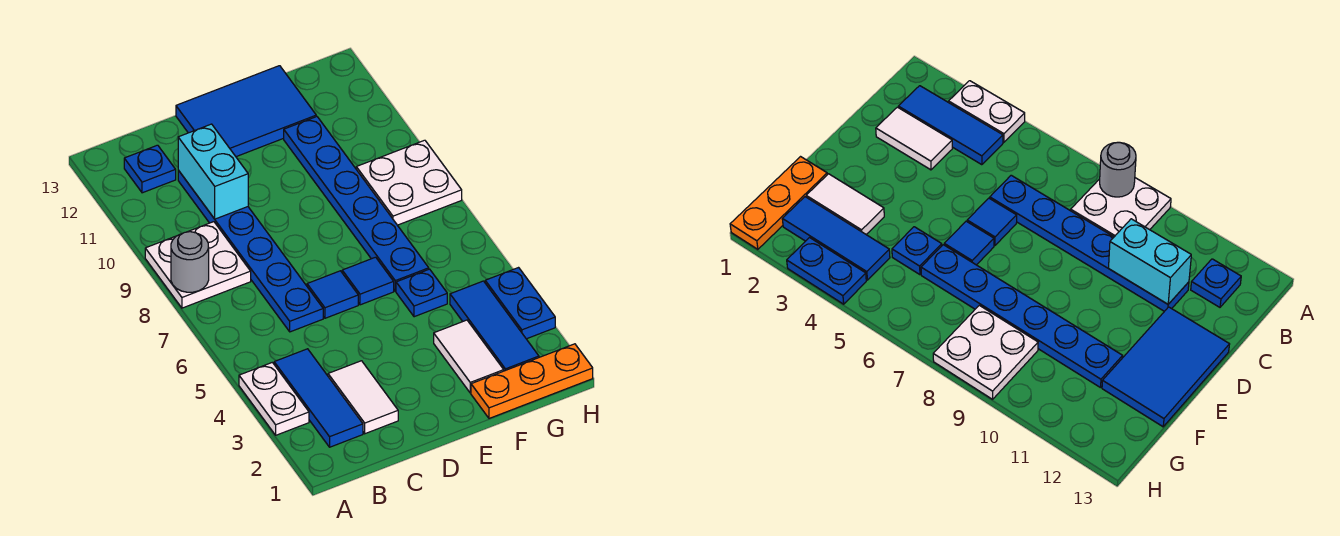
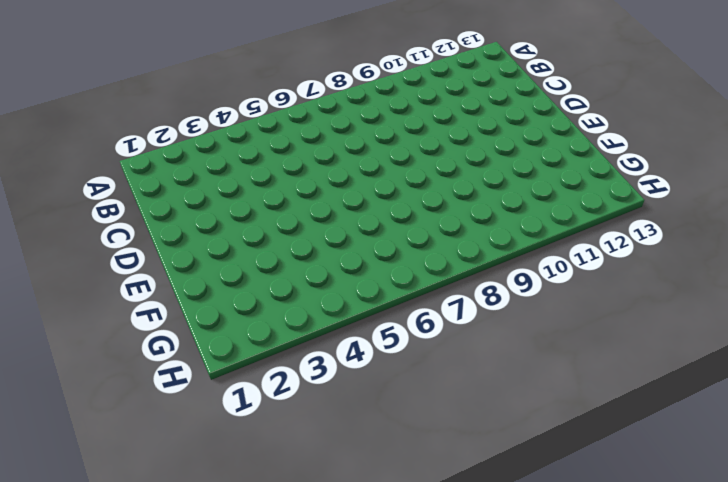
none -> white plate A3:A4 level 1
none -> white plate A8:B9 level 1
none -> blue tile B2:B4 level 1

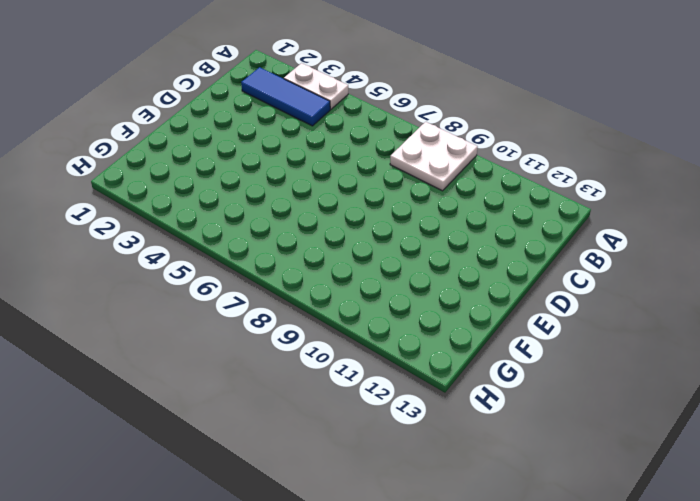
none -> blue plate B12 level 1
none -> white tile C2:C3 level 1
none -> blue plate C6:C11 level 1

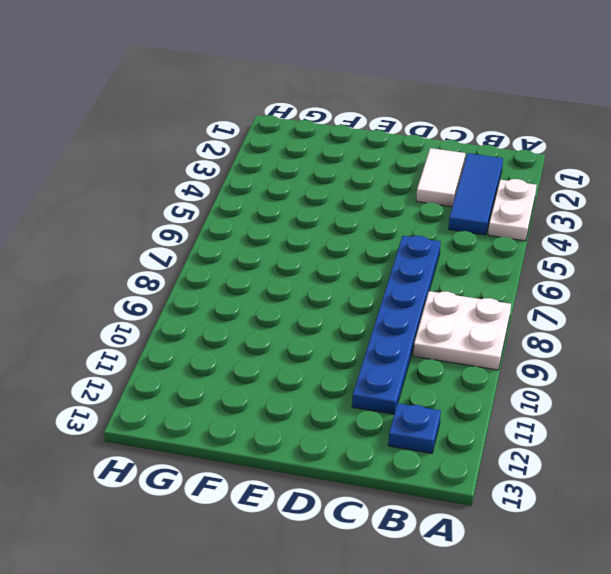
none -> blue tile D6 level 1
none -> blue tile D12:F13 level 1
none -> blue tile E6 level 1

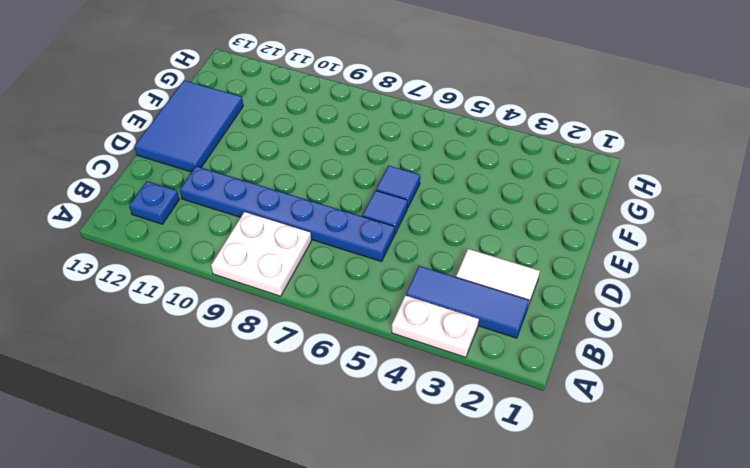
none -> orange plate F1:H1 level 1
none -> white tile F2:F3 level 1
none -> blue plate F5 level 1

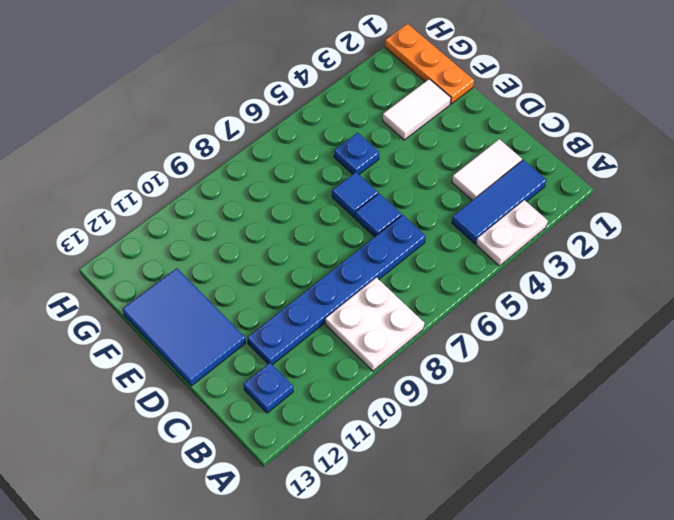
none -> blue plate F6:F11 level 1
none -> blue tile G2:G4 level 1
none -> white plate G8:H9 level 1

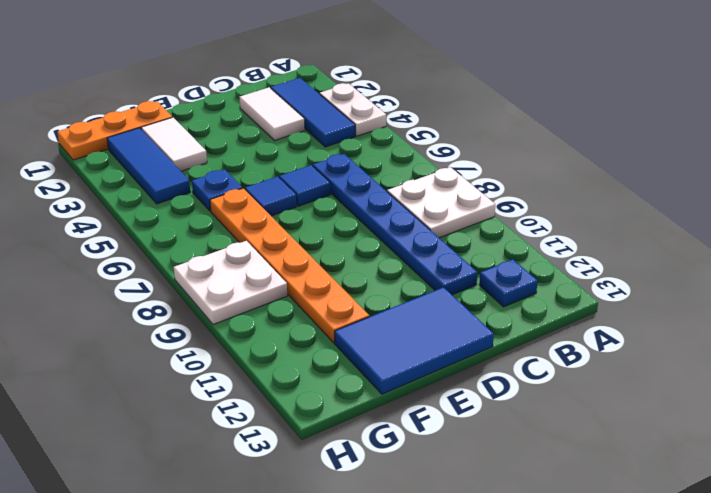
orange plate F6:F11 level 1 -> blue plate F6:F11 level 1
none -> blue plate H3:H4 level 1
none -> grey round brick A8 level 2
none -> cyan brick C10:C11 level 2

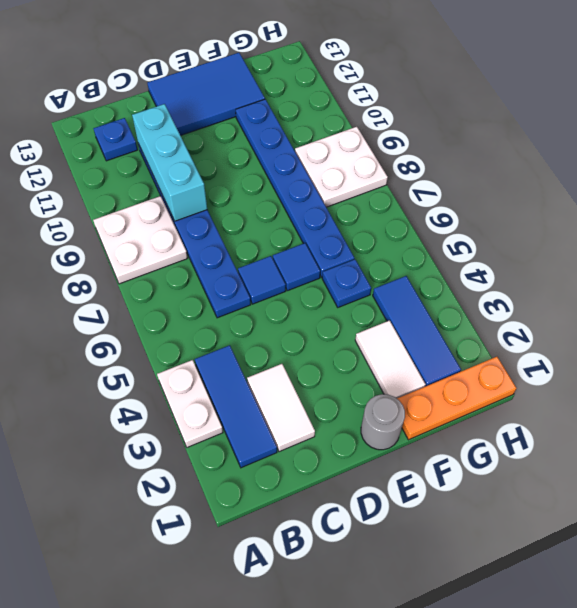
cyan brick C9:C11 level 2 -> cyan brick C10:C11 level 2
grey round brick E1 level 1 -> grey round brick A8 level 2
none -> blue plate H3:H4 level 1

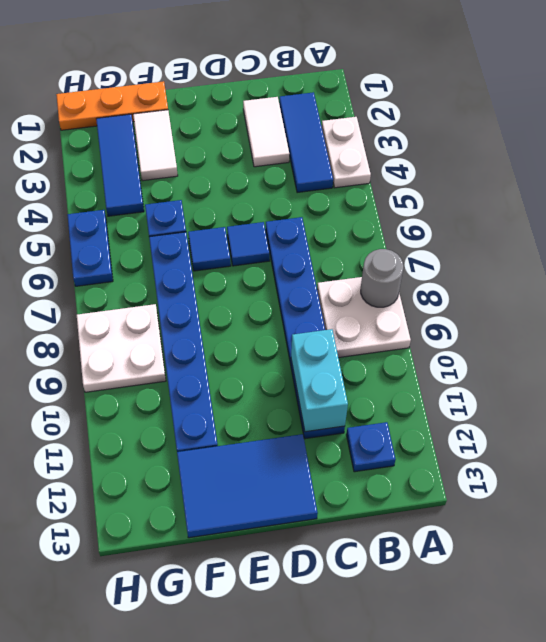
blue plate H5:H6 level 1 -> blue plate H3:H4 level 1

